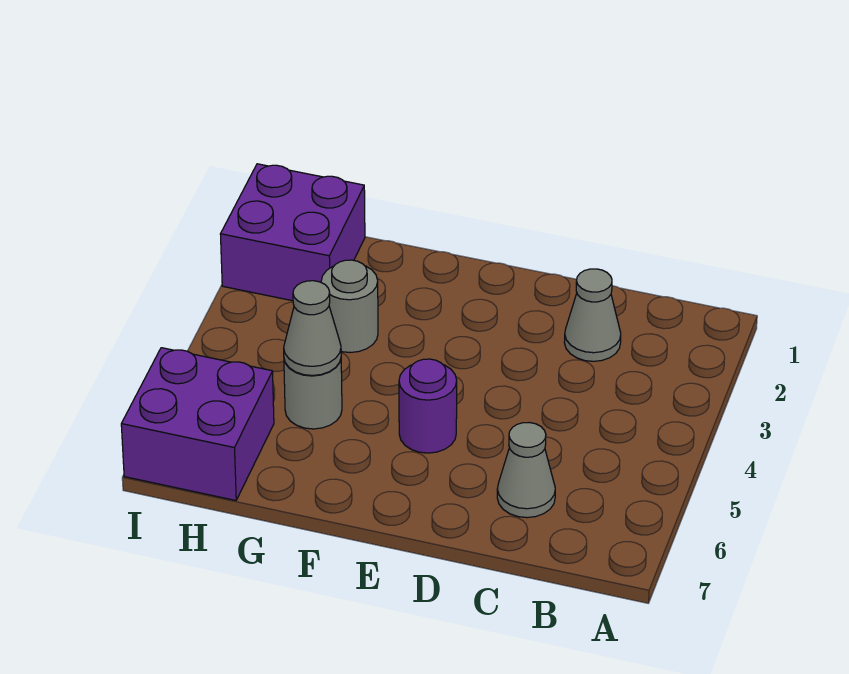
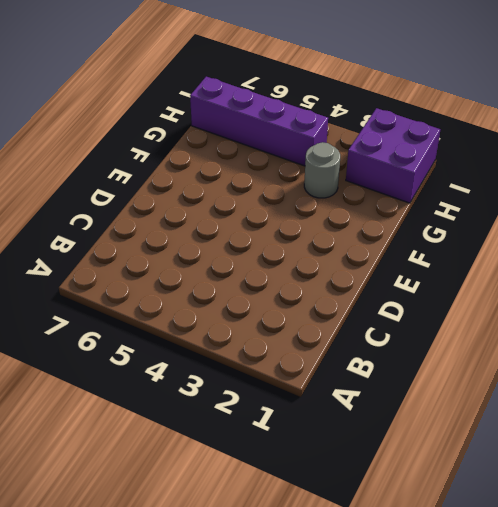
purple brick H4:H7 level 1 -> purple brick H6:I7 level 1
none -> grey cone C2 level 1
none -> grey cone C6 level 1

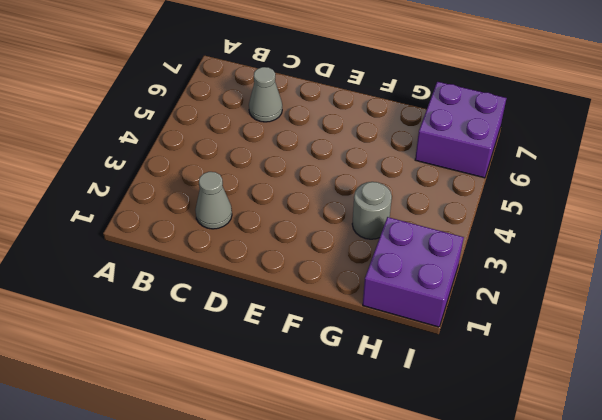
none -> purple round brick E5 level 1
none -> grey round brick G5 level 1

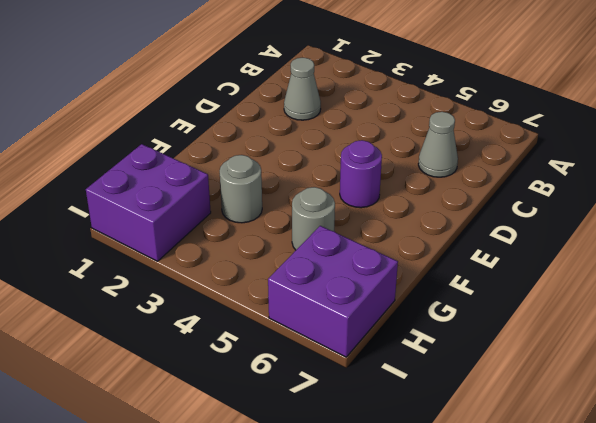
none -> grey cone G5 level 2

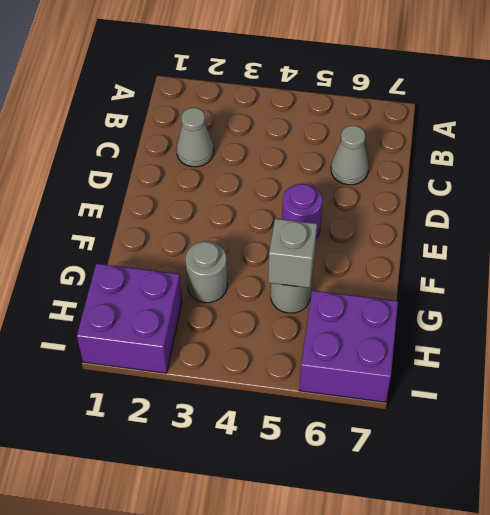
grey brick G5 level 2 -> grey cone G5 level 2

